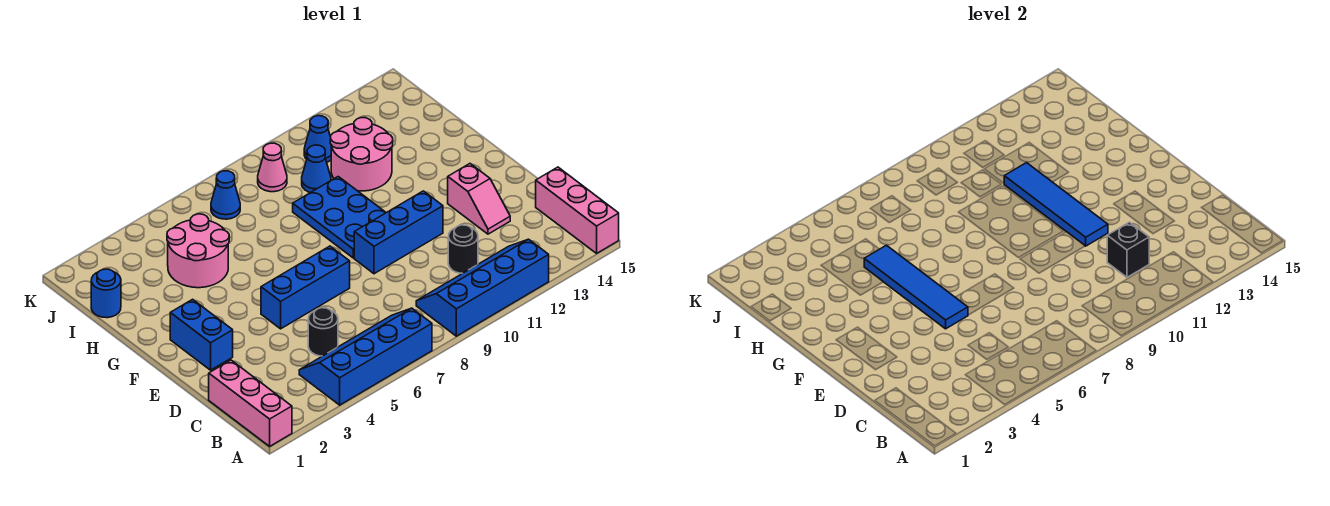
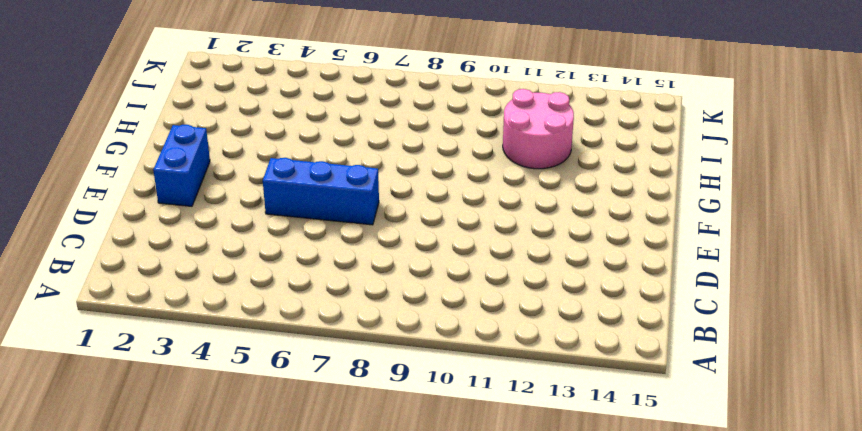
none -> pink brick A1:C1 level 1
none -> blue slope A4:B7 level 1 top A
none -> blue slope A9:B12 level 1 top A

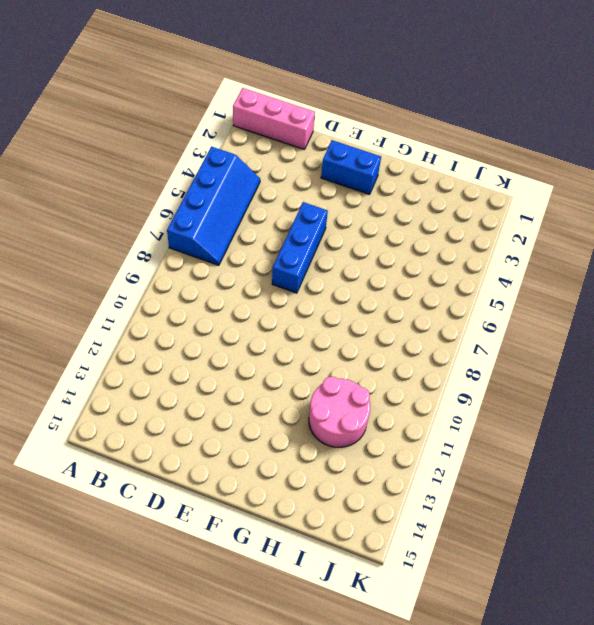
none -> blue slope A9:B12 level 1 top A
none -> pink brick A15:C15 level 1
none -> black round brick C5 level 1

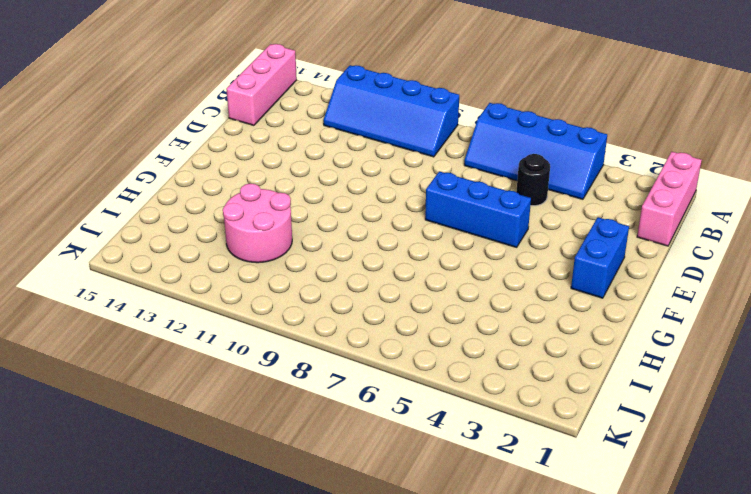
none -> black round brick C11 level 1
none -> pink slope D13:E13 level 1 top E
none -> blue brick E9:E11 level 1

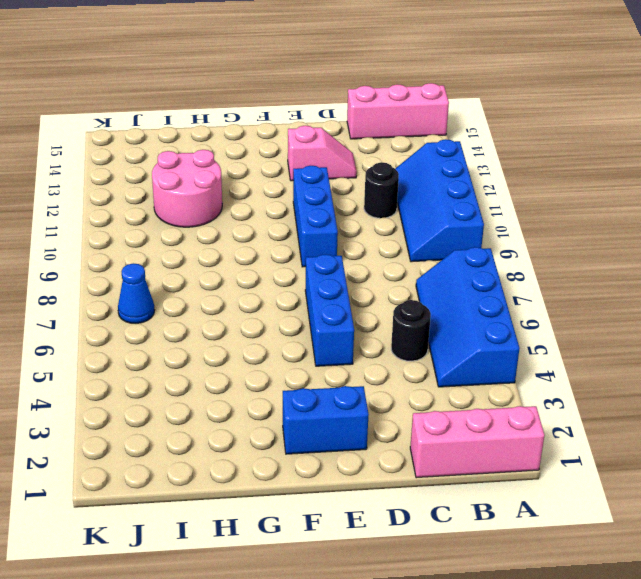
none -> blue plate F9:H10 level 1
none -> pink round brick H4:I5 level 1
none -> blue round brick I1 level 1

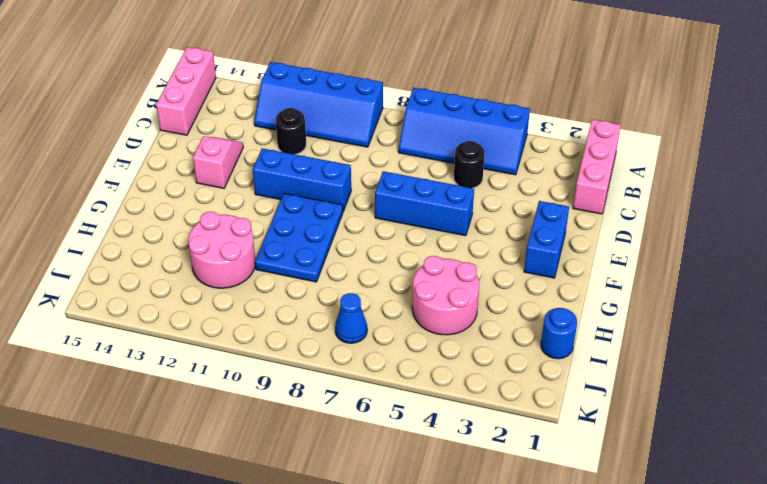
none -> blue cone I10 level 1
none -> pink cone J9 level 1
none -> blue cone J11 level 1

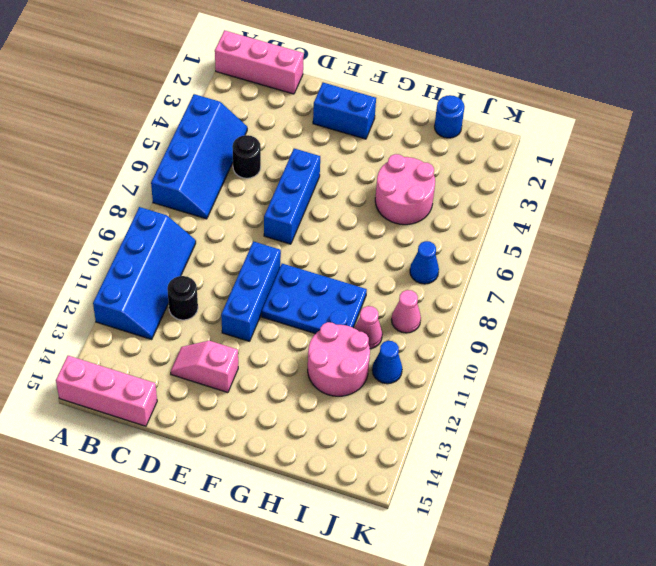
pink cone I10 level 1 -> blue cone I10 level 1
none -> black brick C11 level 2
none -> blue tile E5:H5 level 2
none -> blue tile E11:H11 level 2

